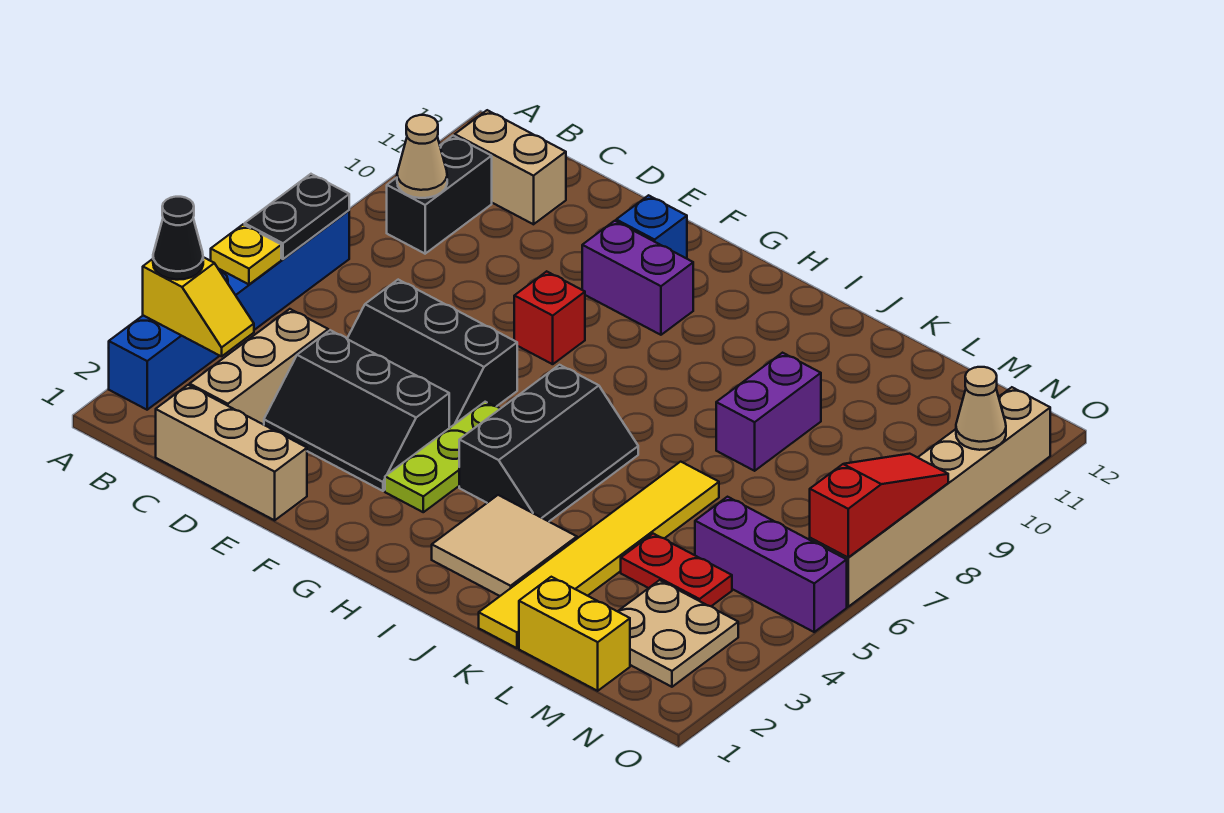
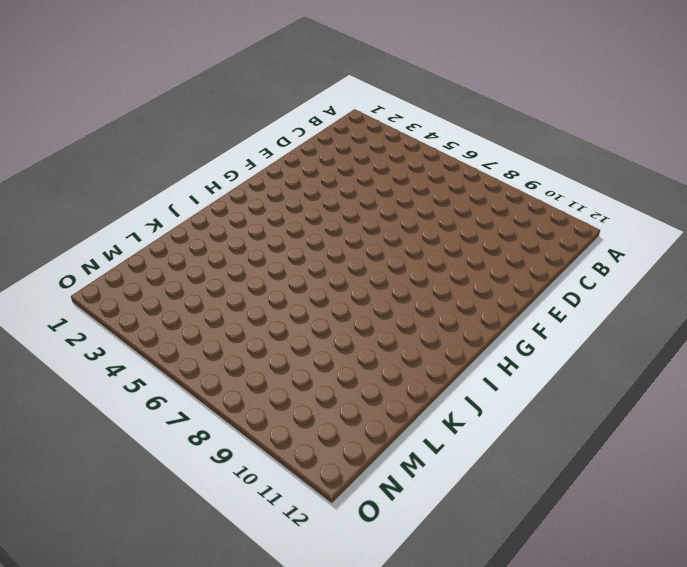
none -> blue brick A2:A7 level 1
none -> black brick B9:B10 level 1
none -> tan brick B11:C11 level 1

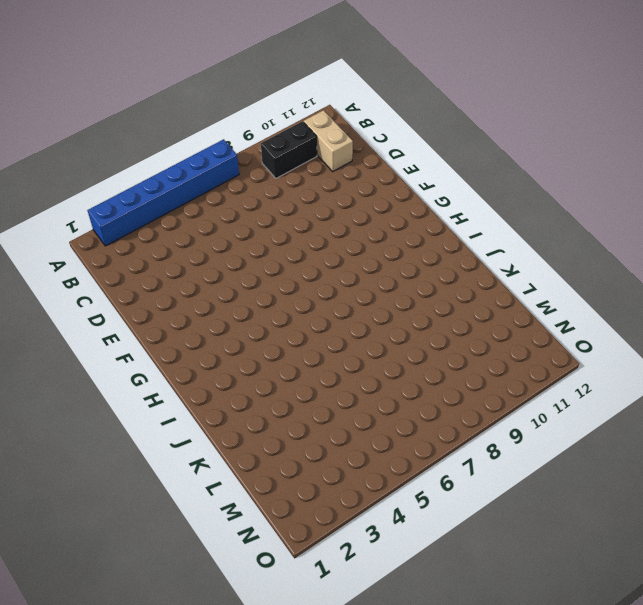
none -> tan brick C1:E1 level 1
none -> tan brick C2:C4 level 1
none -> black slope D3:F4 level 1 top 4

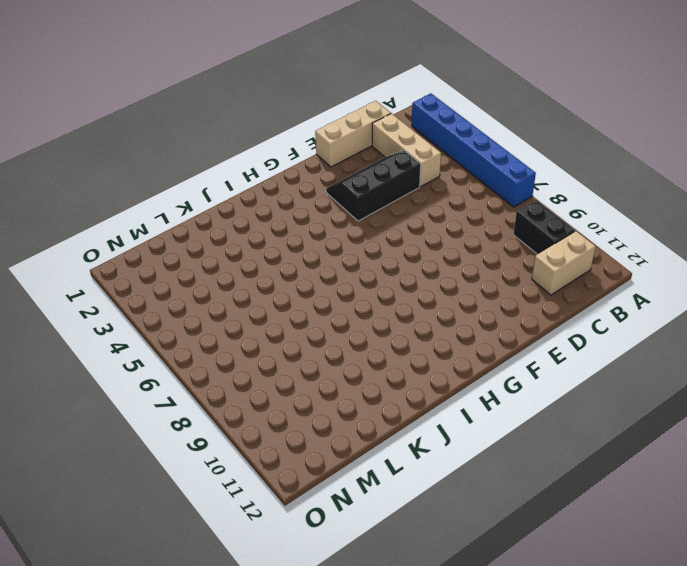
none -> black slope D5:F6 level 1 top 6
none -> red brick F8 level 1
none -> purple brick F10:G10 level 1

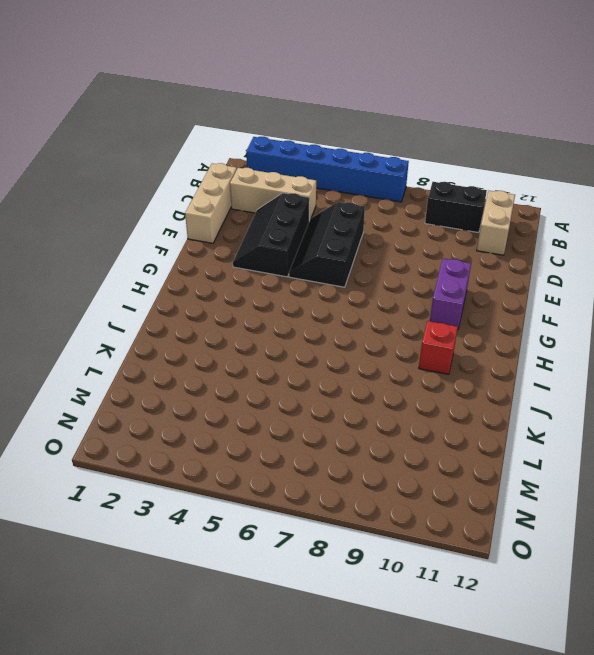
red brick I10 level 1 -> red brick F8 level 1
none -> blue brick F11 level 1
none -> lime plate G3:G5 level 1
none -> black slope H4:I6 level 1 top H

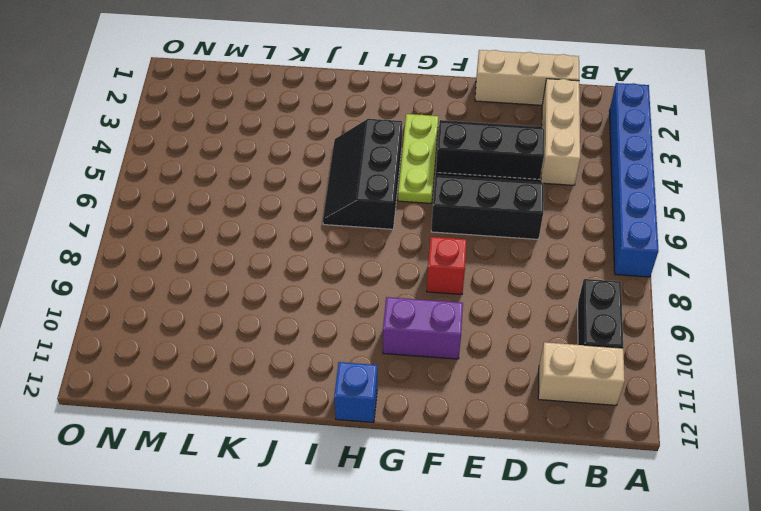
blue brick H12 level 1 -> blue brick F11 level 1
none -> tan tile I2:J3 level 1
none -> yellow tile K1:K6 level 1
none -> purple brick K8:K9 level 1

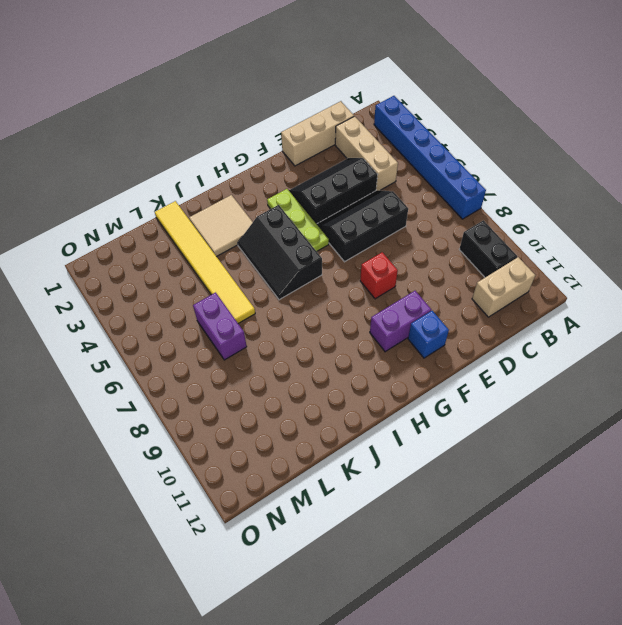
purple brick L6:L7 level 1 -> purple brick K8:K9 level 1
none -> yellow brick L1:M1 level 1
none -> red plate L4:M4 level 1
none -> tan plate M2:N3 level 1

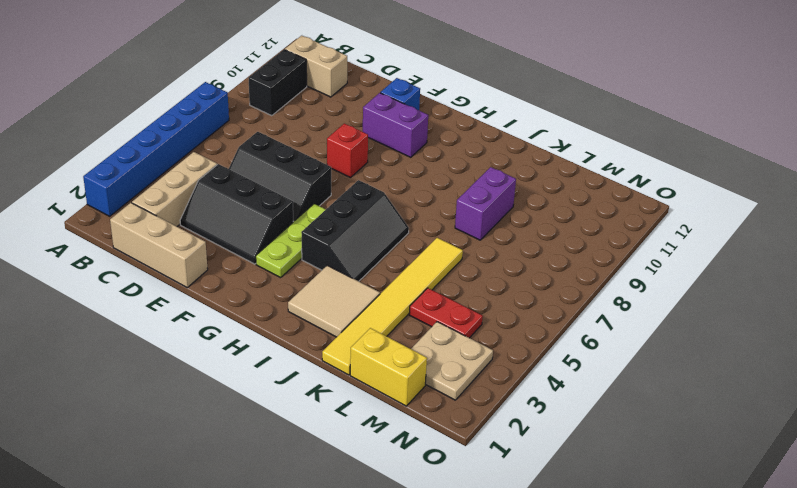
none -> purple brick M5:O5 level 1
none -> tan brick O6:O11 level 1
none -> yellow slope A3:B3 level 2 top A

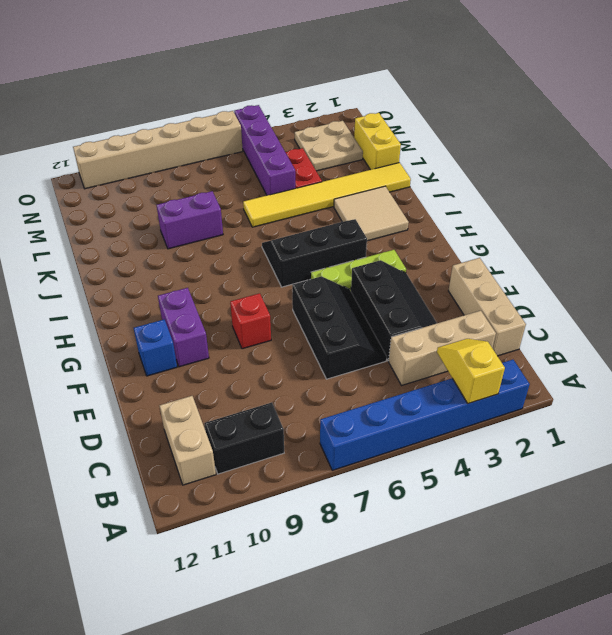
purple brick L5:O5 level 1 -> purple brick M5:O5 level 1
none -> yellow plate A5 level 2
none -> black plate A6:A7 level 2
none -> tan cone B9 level 2

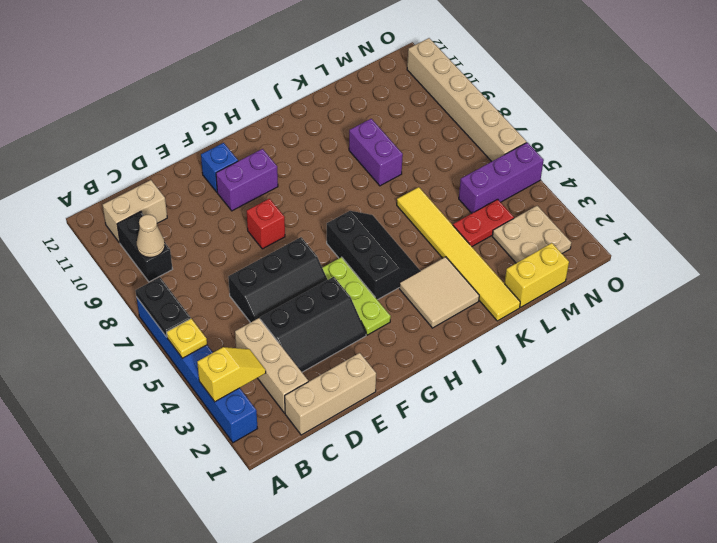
none -> red slope O6:O8 level 2 top 6
none -> tan cone O10 level 2
none -> black cone A3 level 3

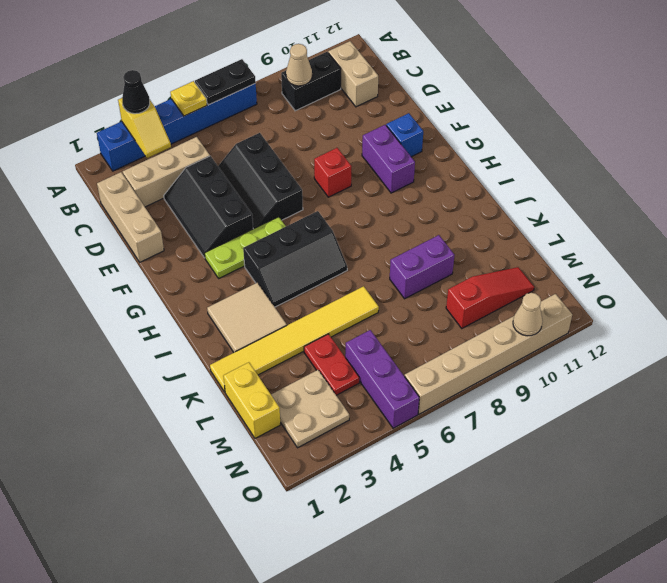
red slope M9:M11 level 1 top 9 -> red slope O6:O8 level 2 top 6

